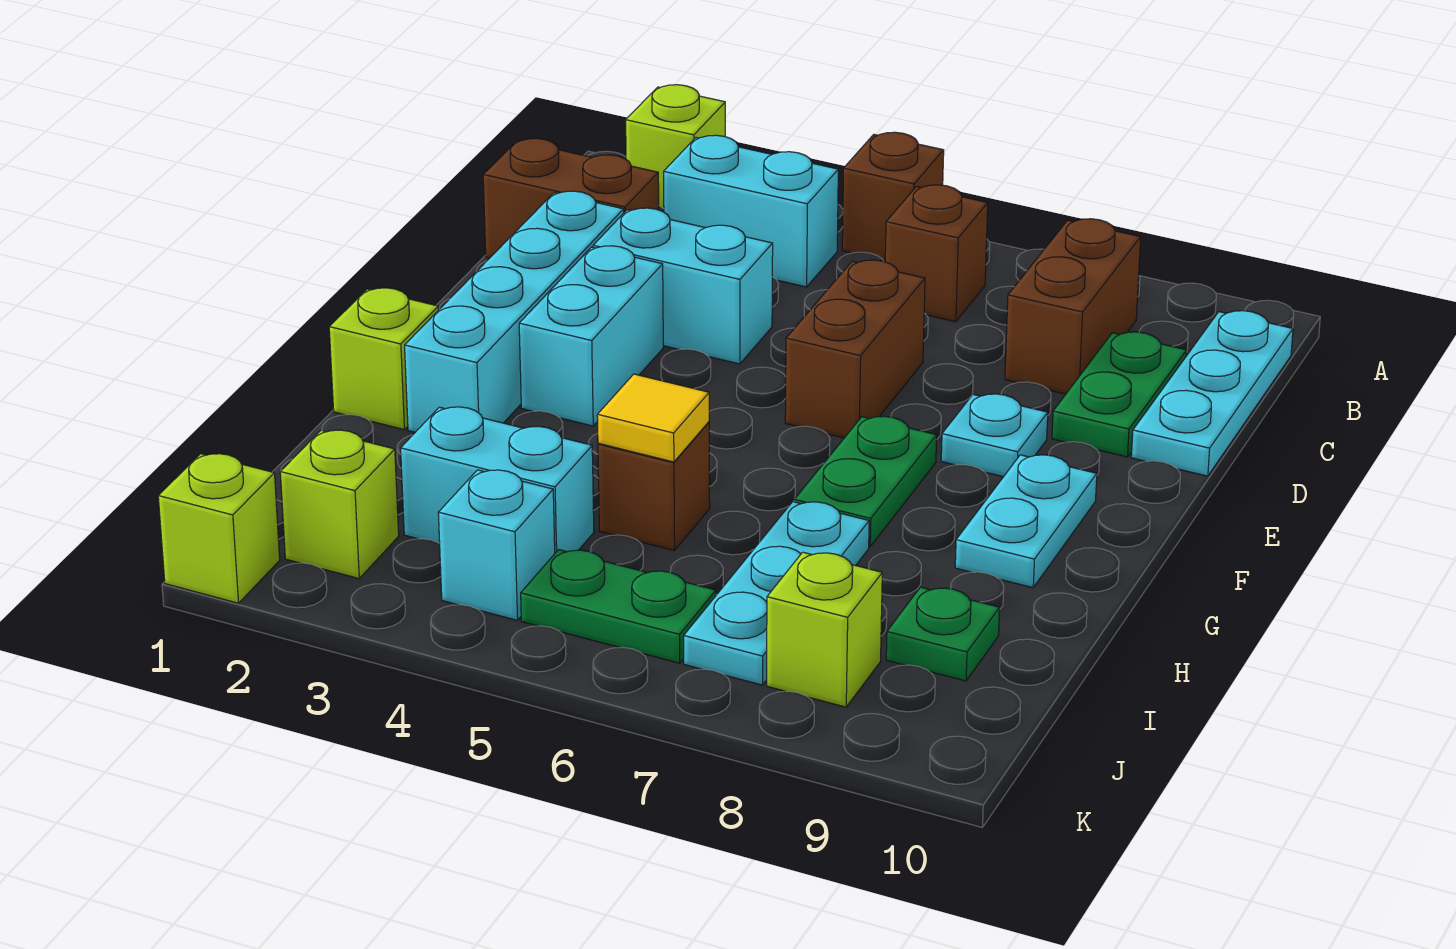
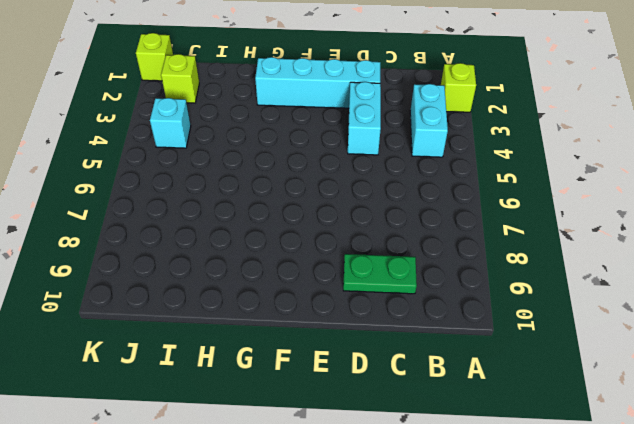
none -> brown brick A5 level 1
none -> brown brick B6 level 1
none -> brown brick B8:C8 level 1

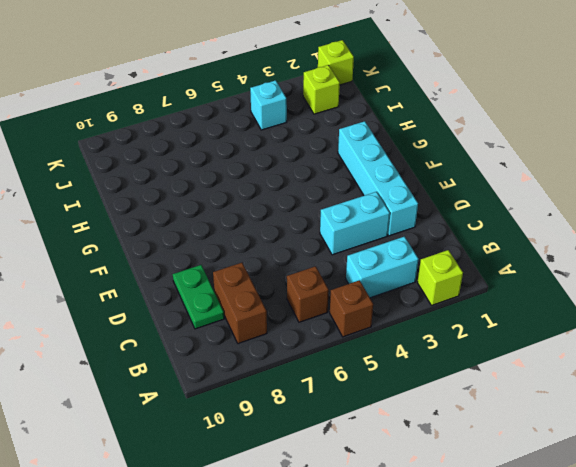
none -> cyan plate B10:D10 level 1
none -> brown brick C1:C2 level 1
none -> brown brick D6:E6 level 1

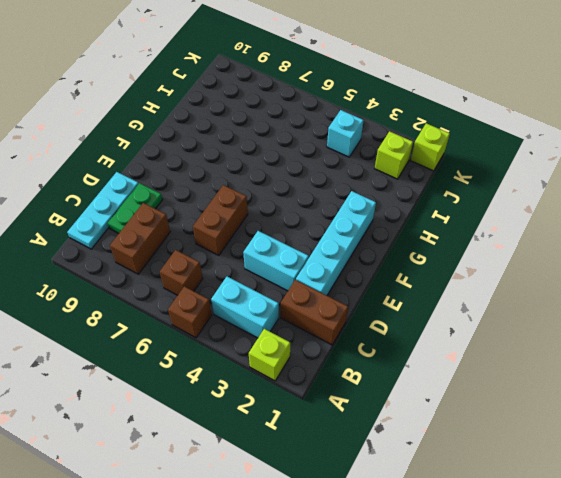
none -> cyan brick E3:F3 level 1
none -> cyan plate E8 level 1
none -> green plate F7:G7 level 1

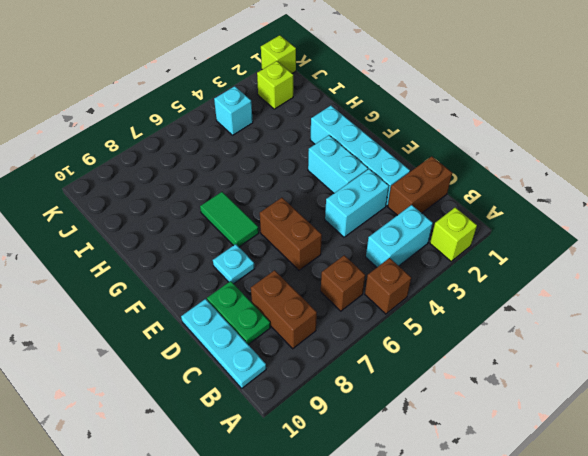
green tile F7:G7 level 1 -> green plate F7:G7 level 1
none -> cyan plate F9:G9 level 1
none -> lime brick G1 level 1
none -> brown brick H5 level 1

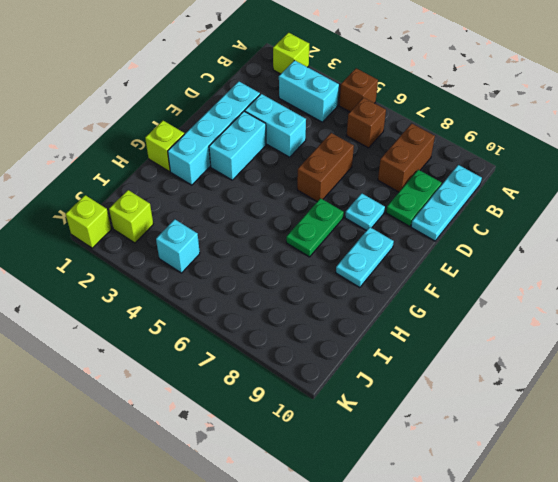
none -> brown brick C1:C2 level 1
none -> brown brick H5 level 1
none -> cyan plate H7:J7 level 1

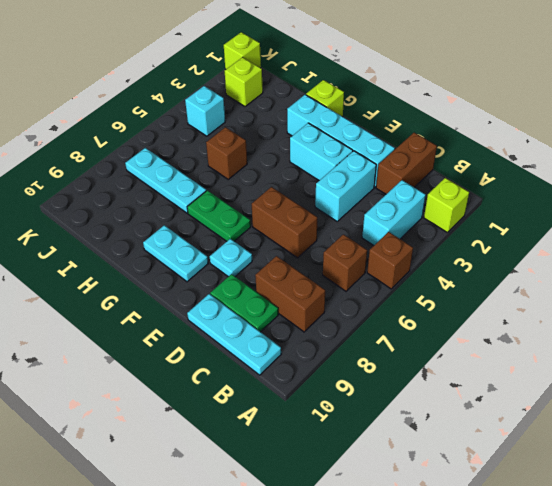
none -> cyan brick I3:I4 level 1
none -> green plate I9 level 1
none -> green plate J5:J6 level 1

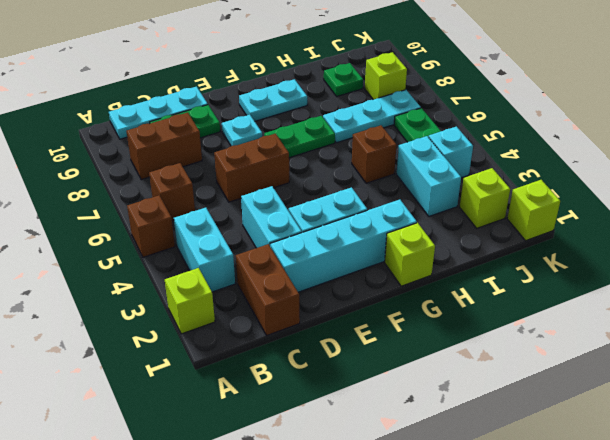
none -> yellow tile H5 level 2

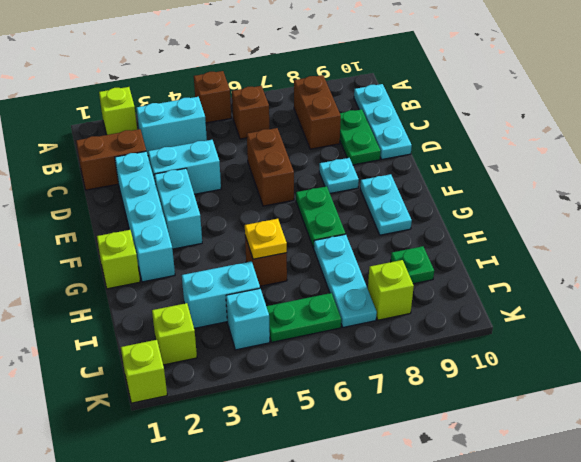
yellow plate H5 level 2 -> yellow tile H5 level 2

